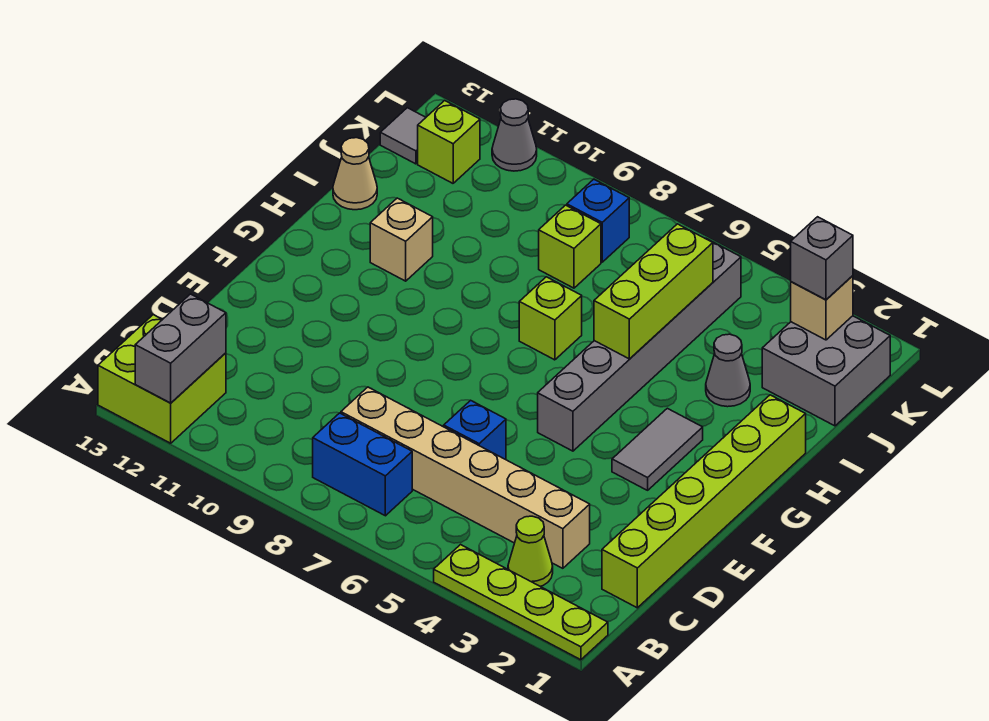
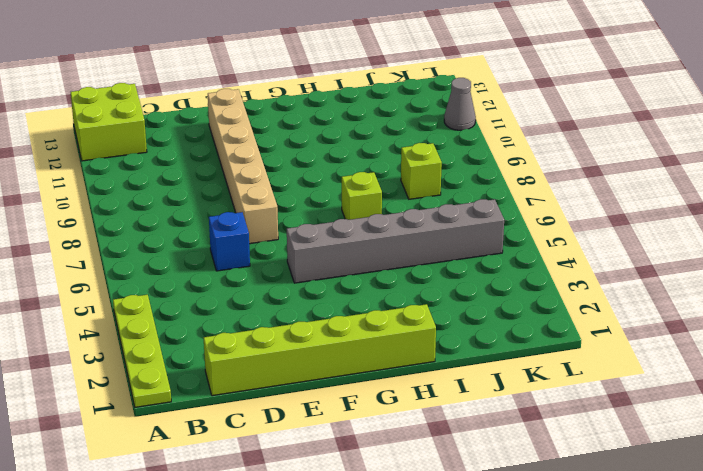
tan brick E7:E12 level 1 -> tan brick C3:C8 level 1
none -> lime cone B3 level 1
none -> blue brick B7:B8 level 1
none -> grey tile F3:G3 level 1

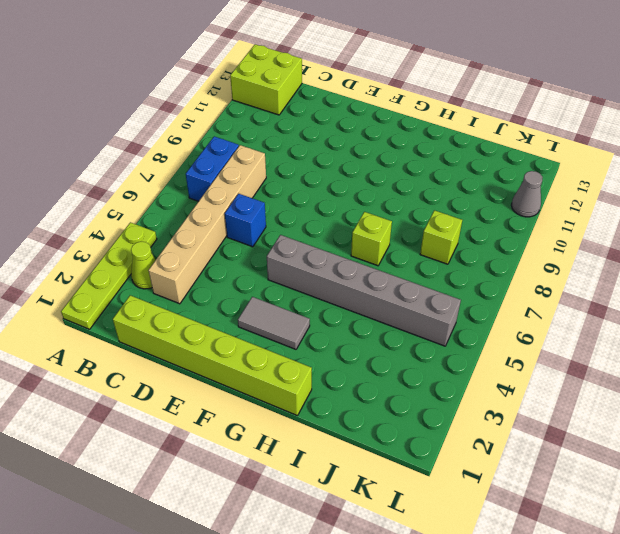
none -> tan brick H11 level 1
none -> grey cone I3 level 1
none -> tan cone I13 level 1

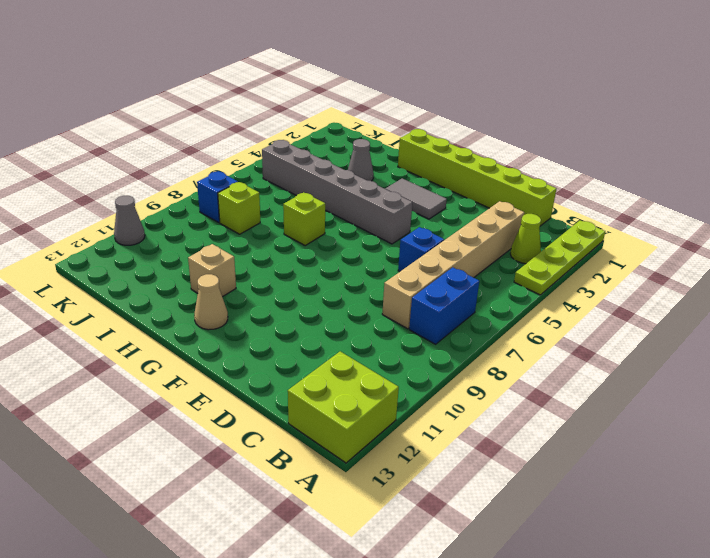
tan cone G12 level 1 -> tan cone I13 level 1
none -> grey brick J1:K2 level 1
none -> lime brick K12 level 1
none -> grey tile K13 level 1

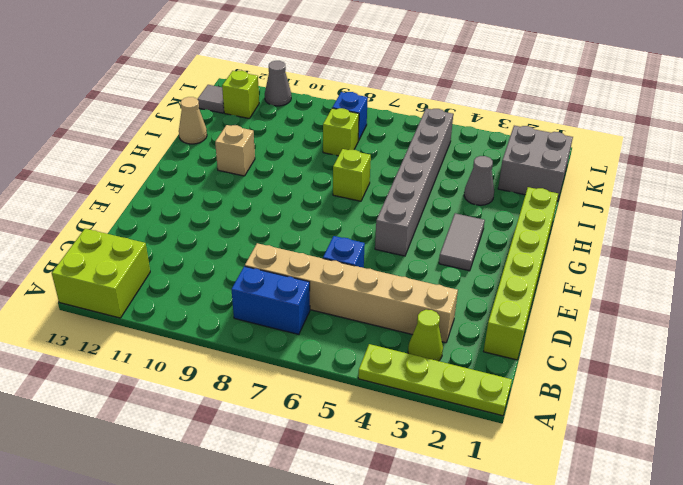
none -> grey brick A12:B12 level 2
none -> lime brick H5:J5 level 2
none -> tan brick K2 level 2

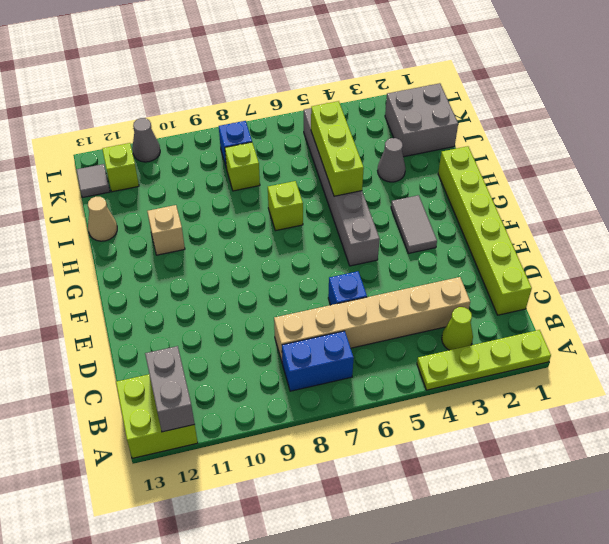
none -> tan brick K2 level 2
none -> grey brick K2 level 3

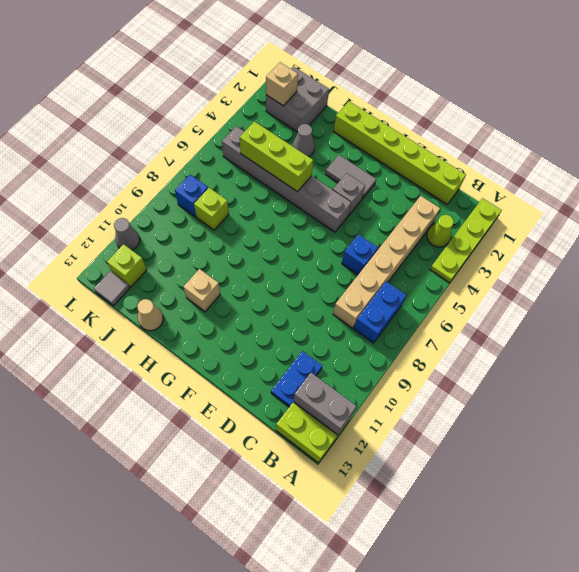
blue plate C11:C12 level 1 -> none
grey brick F4 level 1 -> grey brick K2 level 3
none -> lime brick H7 level 1

